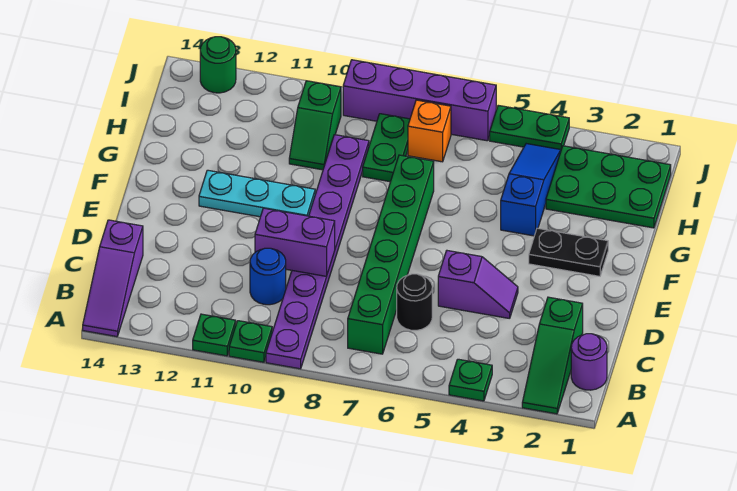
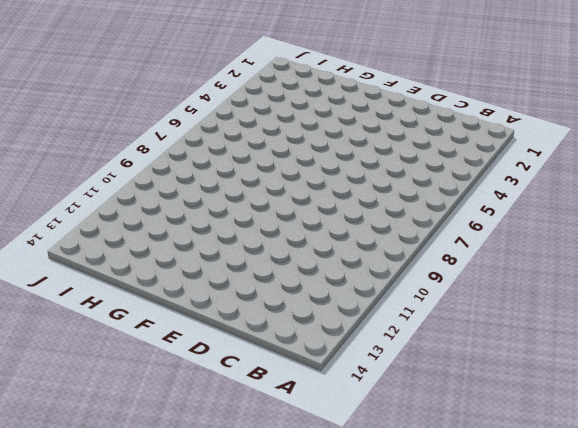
none -> green slope A2:C2 level 1 top C
none -> green plate A4 level 1
none -> purple plate A9:H9 level 1

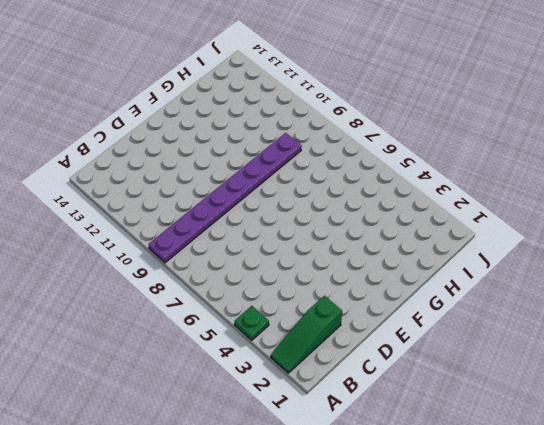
none -> green plate A10 level 1
none -> green plate A11 level 1
none -> purple slope A14:C14 level 1 top C

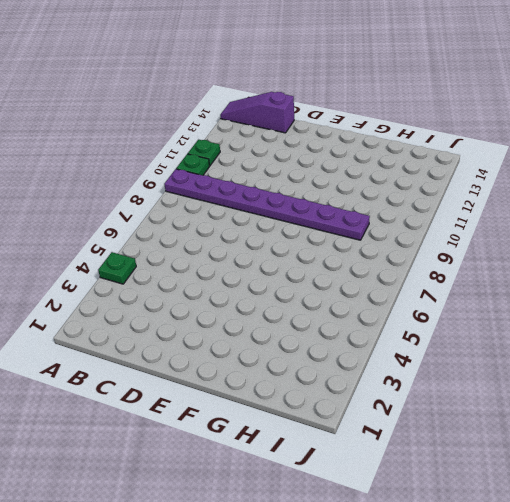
none -> green slope A2:C2 level 1 top C
none -> purple round brick B1 level 1
none -> green brick B7:G7 level 1

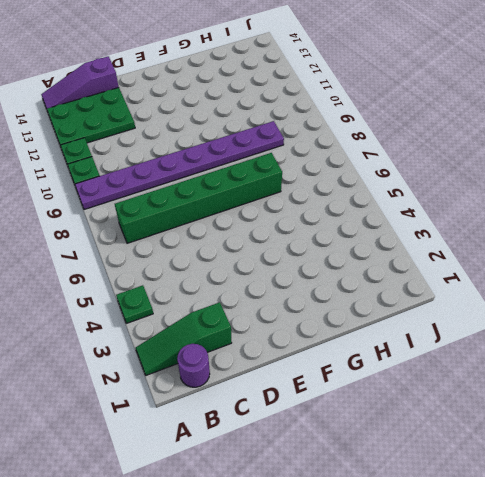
green plate A12:C13 level 1 -> green plate H1:I3 level 1
none -> black round brick C6 level 1
none -> blue round brick C10 level 1
none -> purple slope D4:D5 level 1 top 5

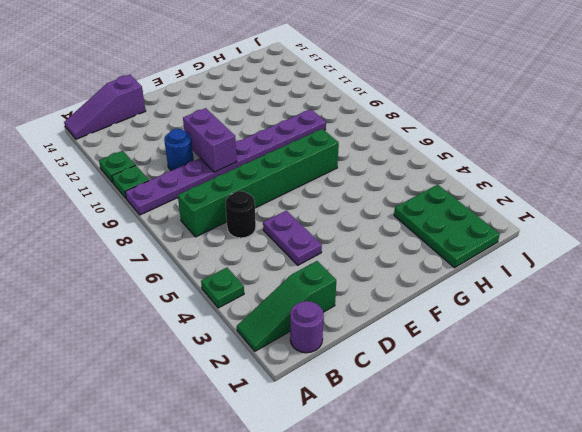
purple plate D4:D5 level 1 -> purple slope D4:D5 level 1 top 5
none -> black plate F2:F3 level 1
none -> cyan plate F10:F12 level 1
none -> blue slope G4:I4 level 1 top G

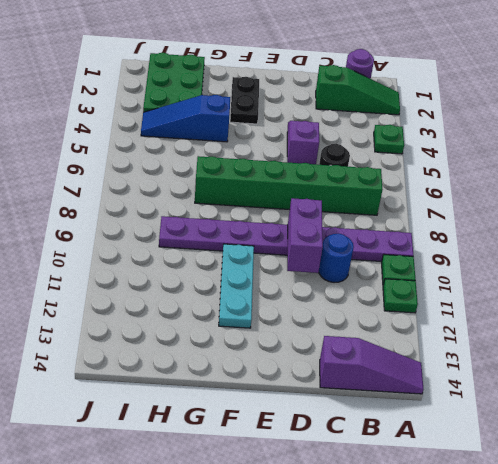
none -> green plate H8:I8 level 1
none -> green slope H10:I10 level 1 top I
none -> orange brick I7 level 1

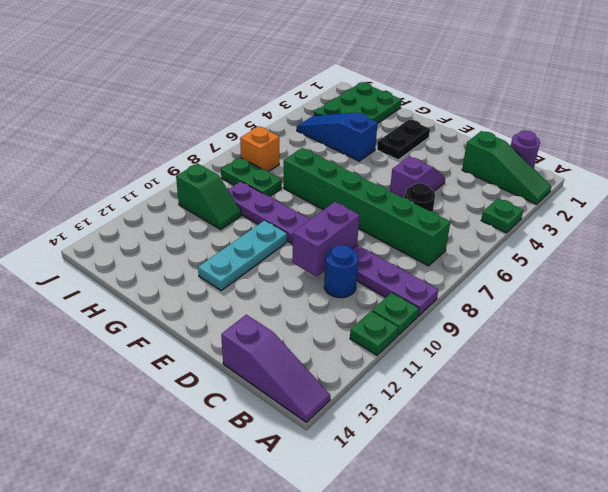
none -> green plate J4:J5 level 1
none -> purple brick J6:J9 level 1
none -> green round brick J13 level 1

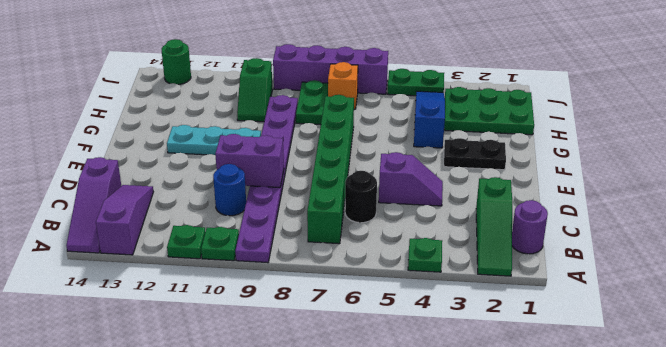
purple slope A13:C13 level 1 top A -> none

